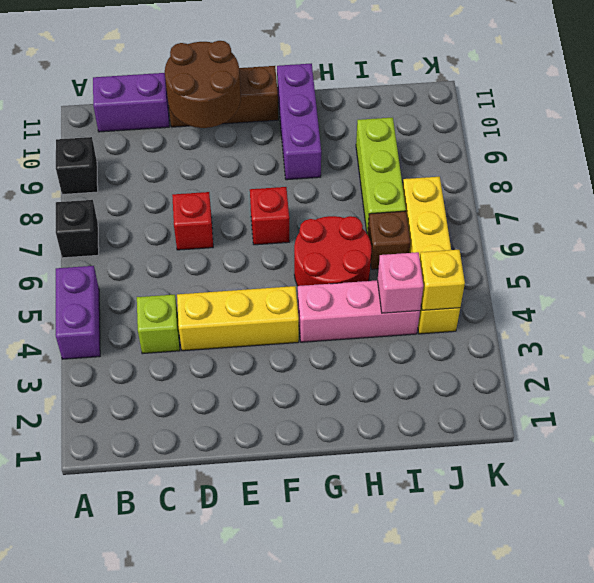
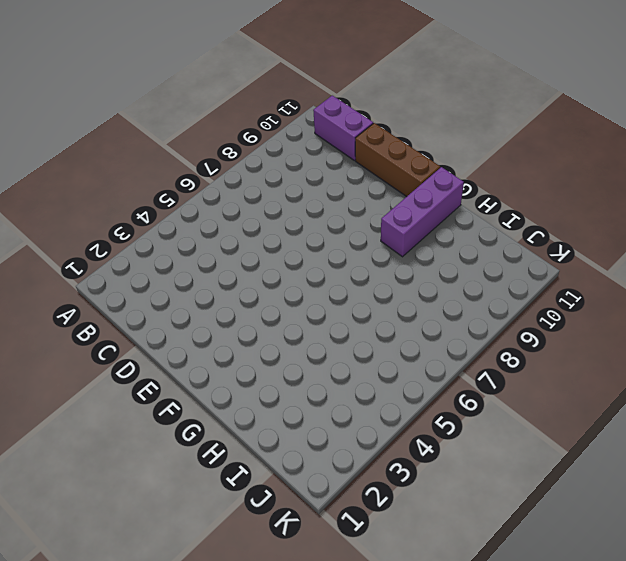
none -> purple brick A4:A5 level 1
none -> black brick A7 level 1
none -> black brick A9 level 1

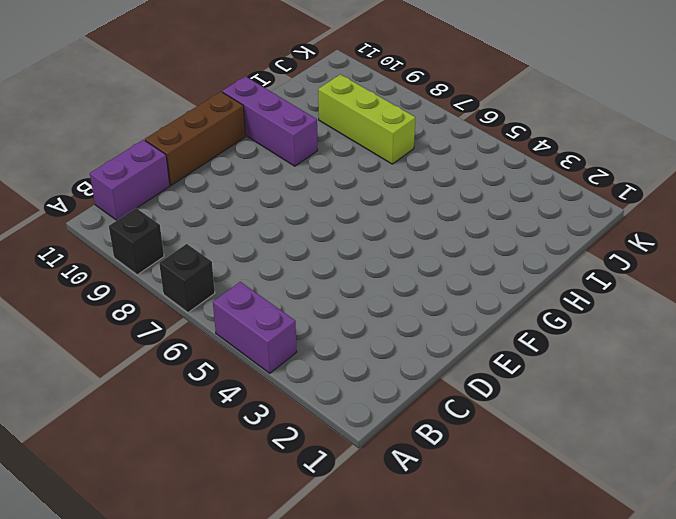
none -> lime brick C4 level 1
none -> yellow brick D4:F4 level 1
none -> red brick D7 level 1

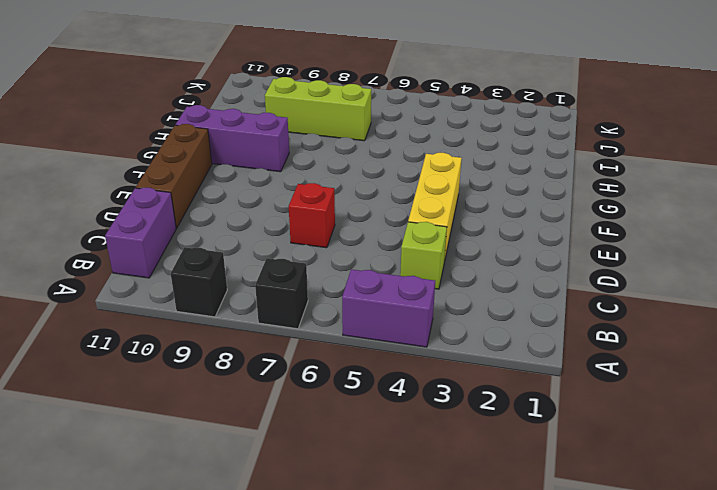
none -> red brick F7 level 1
none -> pink brick G4:I4 level 1
none -> red round brick G5:H6 level 1

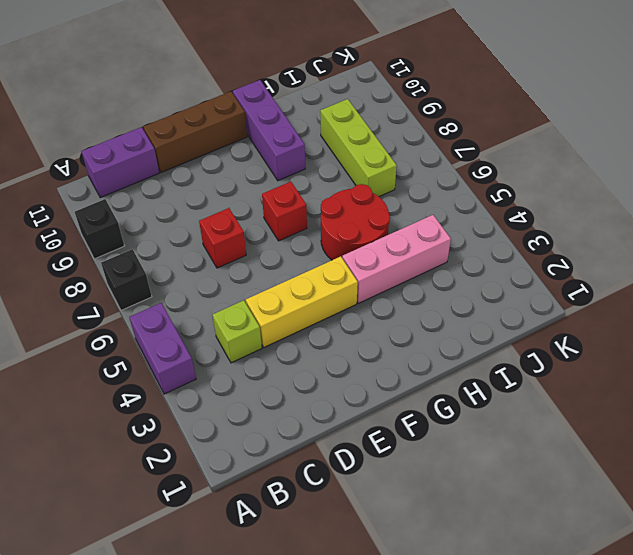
none -> brown brick I6 level 1
none -> yellow brick J4:J7 level 1
none -> brown round brick D10:E11 level 2

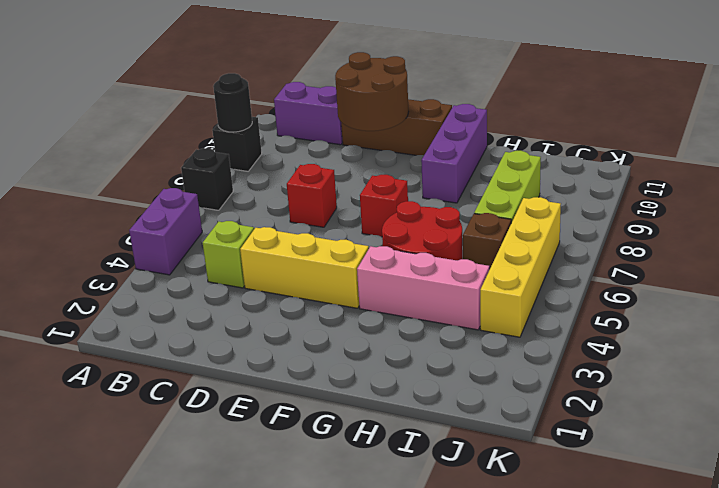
black round brick A9 level 2 -> none
none -> pink brick I4 level 2
none -> yellow brick J4 level 2

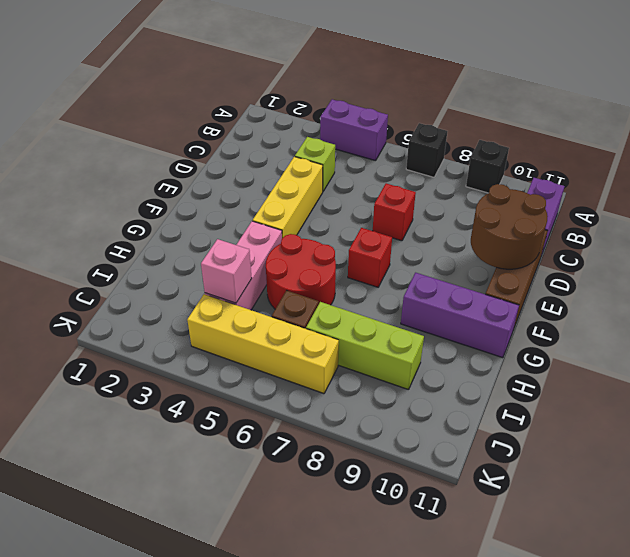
none -> yellow brick J4 level 2

